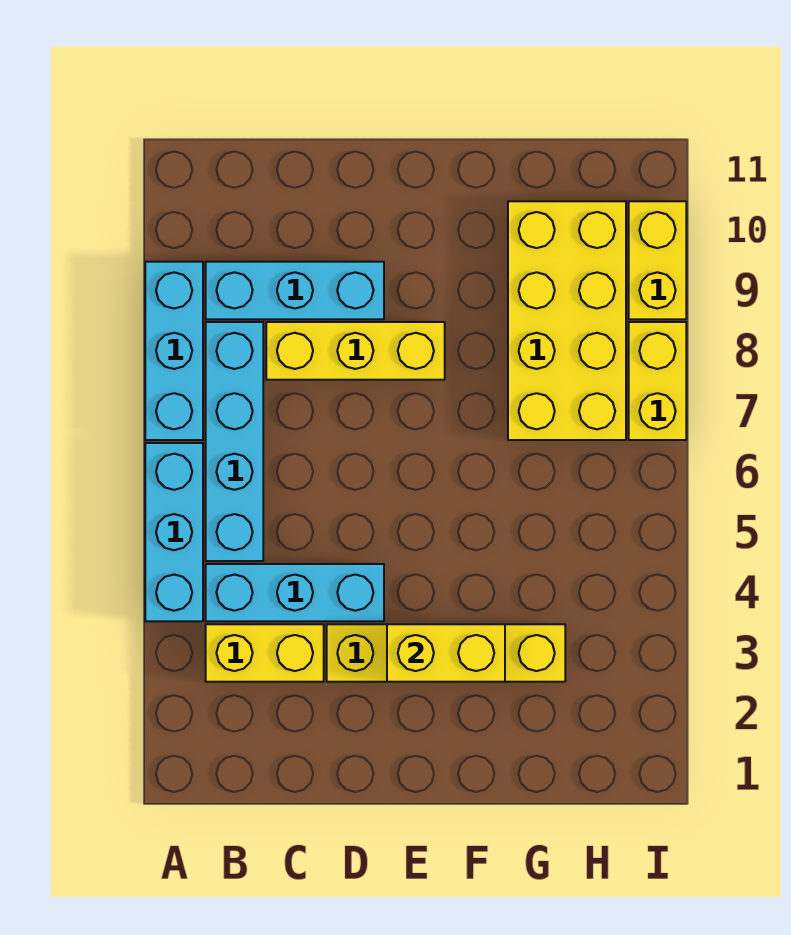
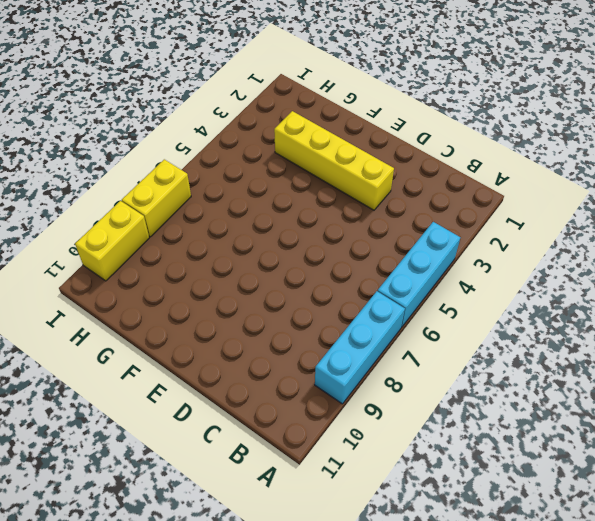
none -> yellow brick B3:C3 level 1
none -> cyan brick B4:D4 level 1
none -> cyan brick B5:B8 level 1

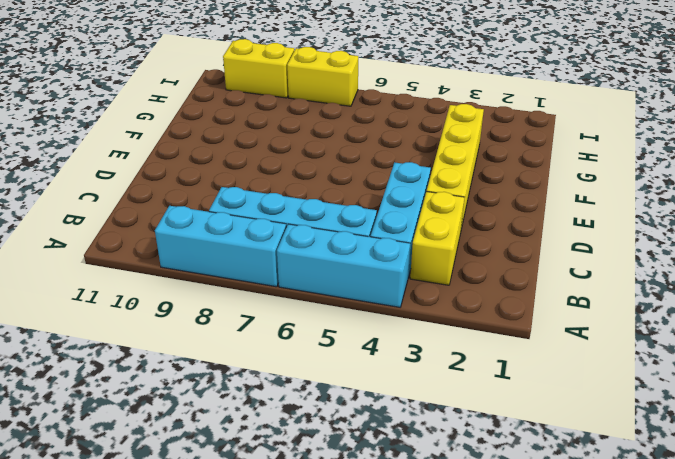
none -> cyan brick B9:D9 level 1
none -> yellow brick C8:E8 level 1
none -> yellow brick G7:H10 level 1

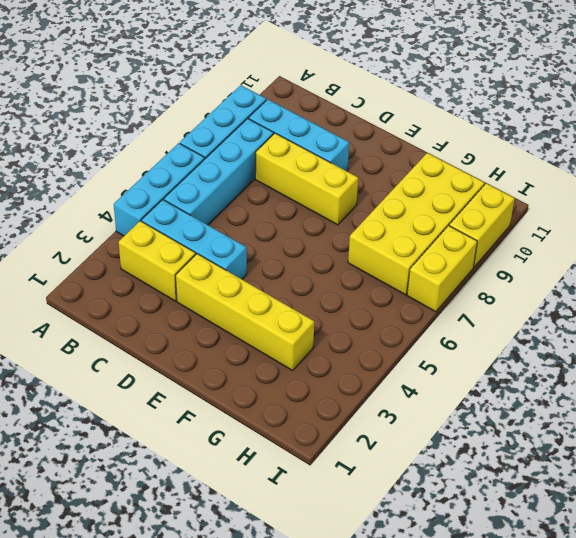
none -> yellow brick E3:F3 level 2

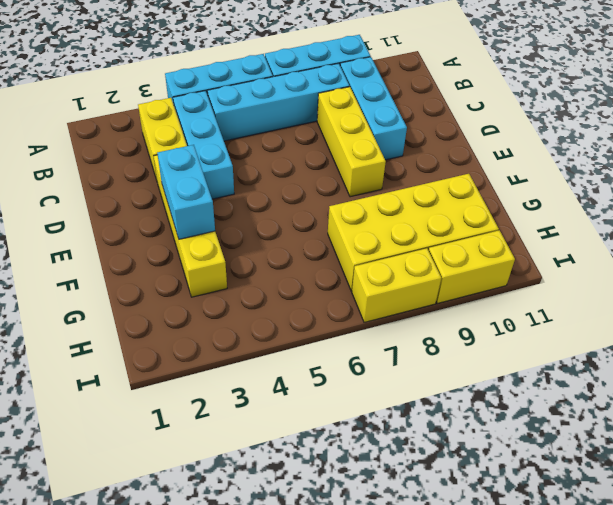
cyan brick E3:F3 level 2 -> yellow brick E3:F3 level 2

